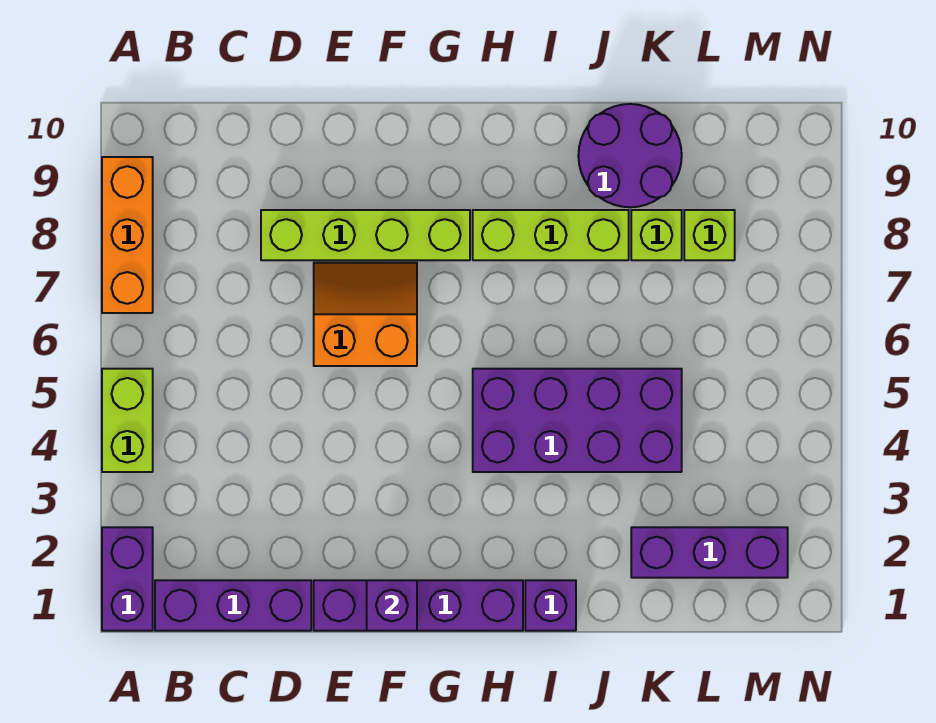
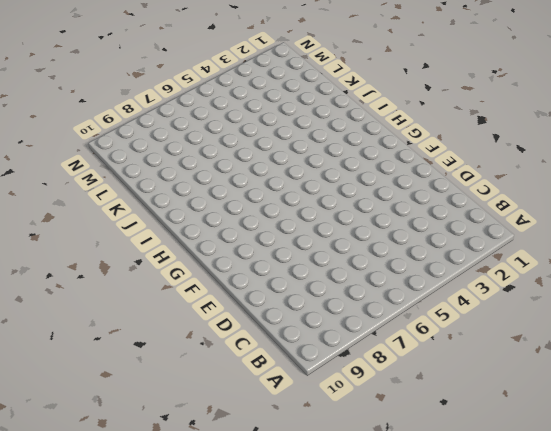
none -> purple brick A1:A2 level 1
none -> lime brick A4:A5 level 1
none -> orange brick A7:A9 level 1

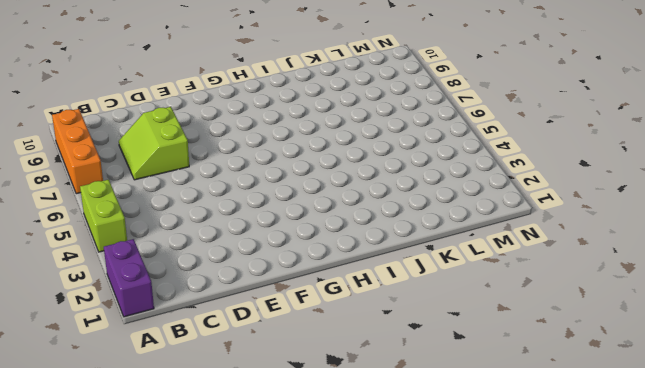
lime slope C7:D8 level 1 top D -> lime brick D8:G8 level 1
none -> purple brick B1:D1 level 1
none -> purple brick E1:H1 level 1
none -> orange slope E6:F7 level 1 top 6

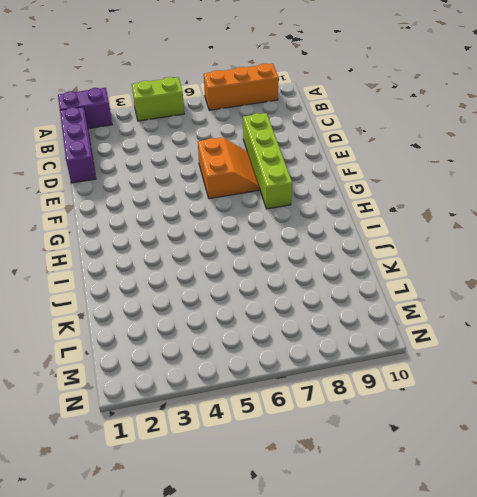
none -> purple brick E1:H1 level 1
none -> purple brick H4:K5 level 1
none -> lime brick H8:J8 level 1

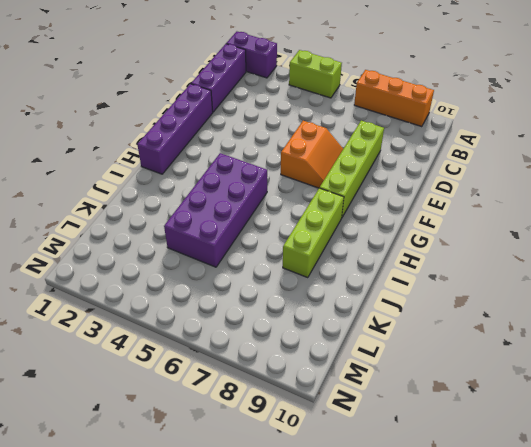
none -> purple brick I1 level 1
none -> purple round brick J9:K10 level 1
none -> purple brick K2:M2 level 1

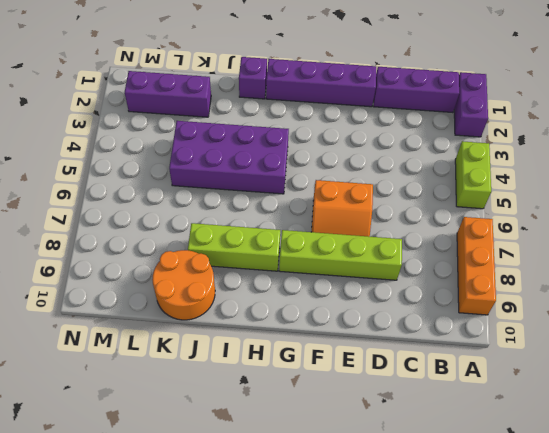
orange round brick J9:K10 level 1 -> purple round brick J9:K10 level 1
none -> lime brick K8 level 1
none -> lime brick L8 level 1
none -> purple brick F1 level 2

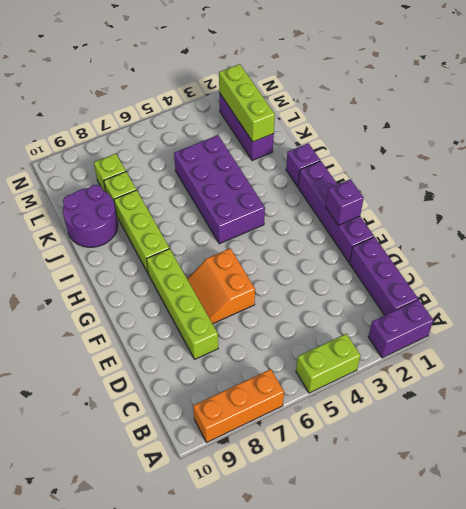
lime brick K2:M2 level 2 -> none

